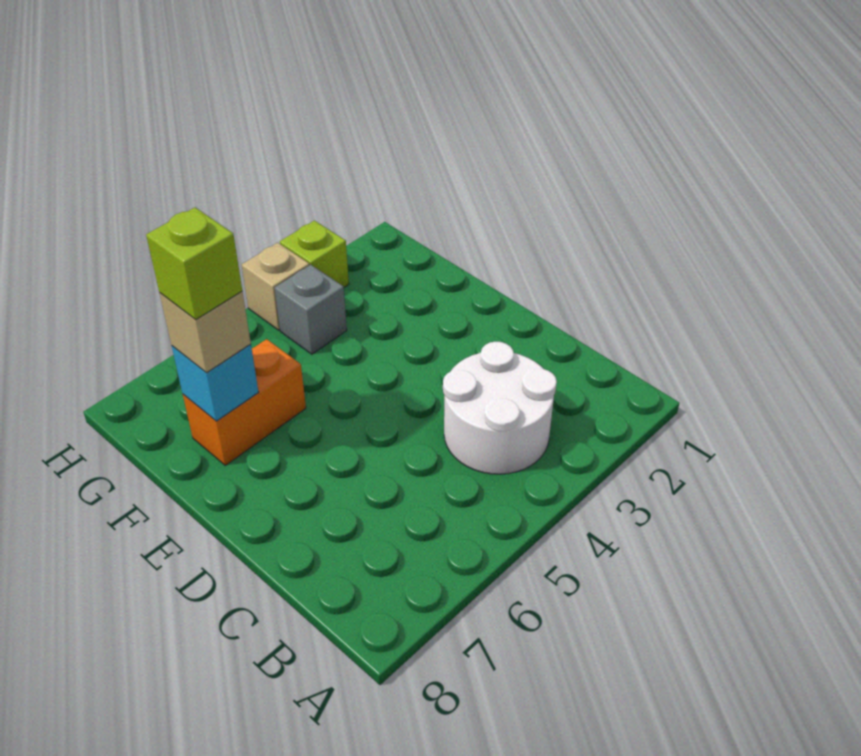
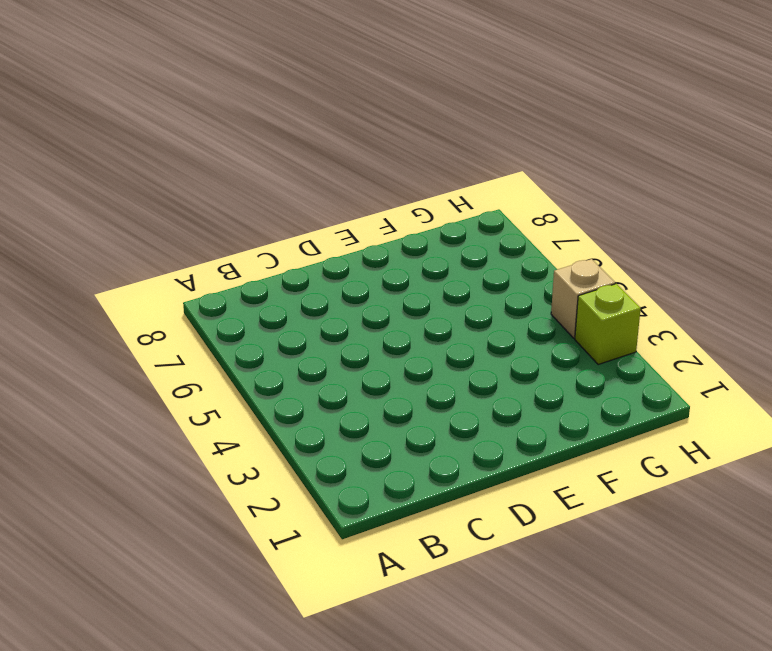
none -> white round brick B3:C4 level 1
none -> orange brick F6:F7 level 1

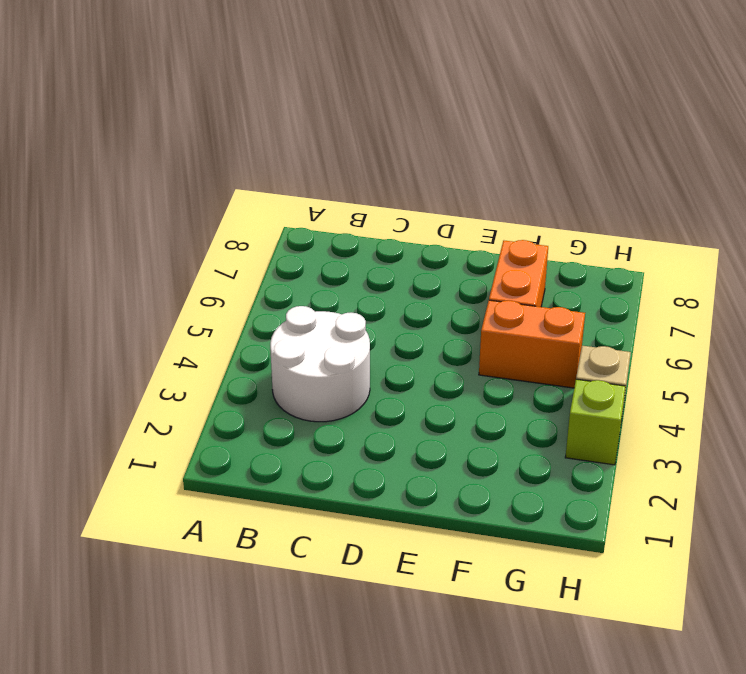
orange brick F5:G5 level 1 -> none
none -> grey brick G4 level 1
none -> cyan brick F7 level 2

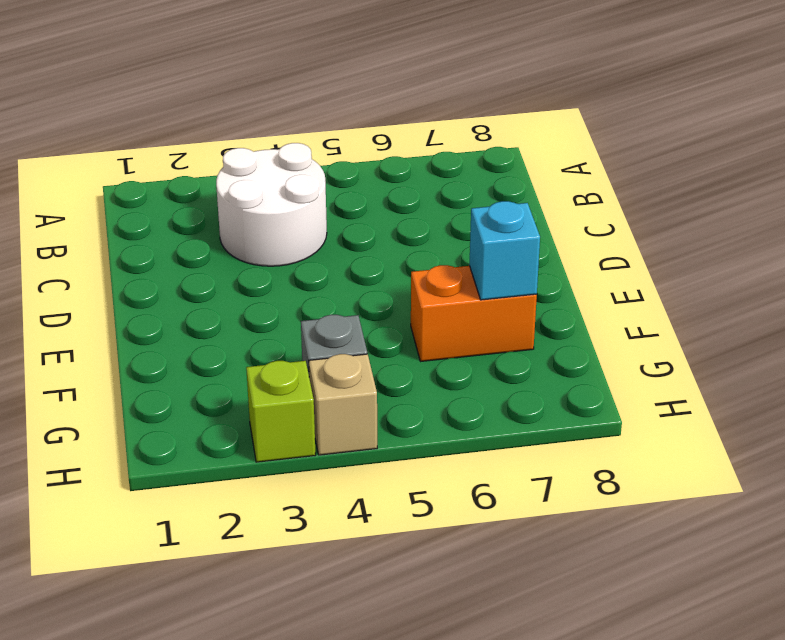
none -> tan brick F7 level 3
none -> lime brick F7 level 4

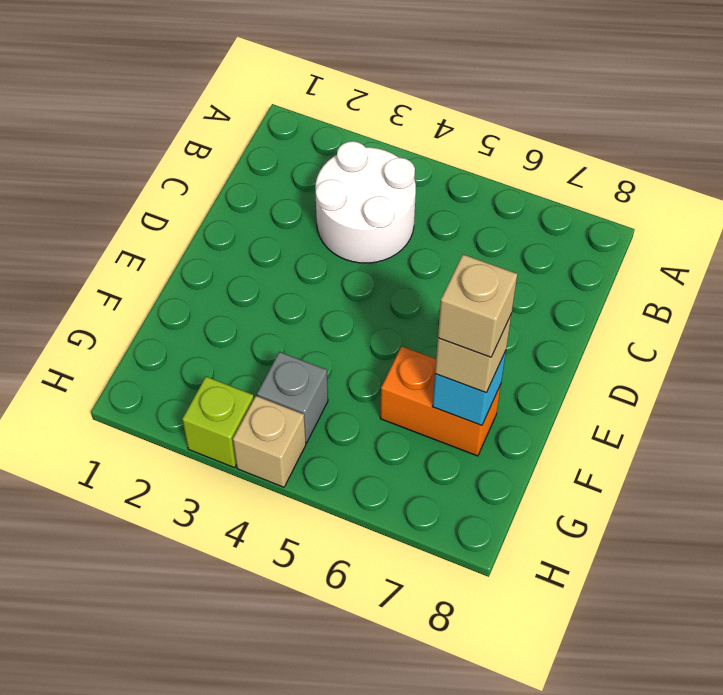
tan brick F7 level 4 -> lime brick F7 level 4

